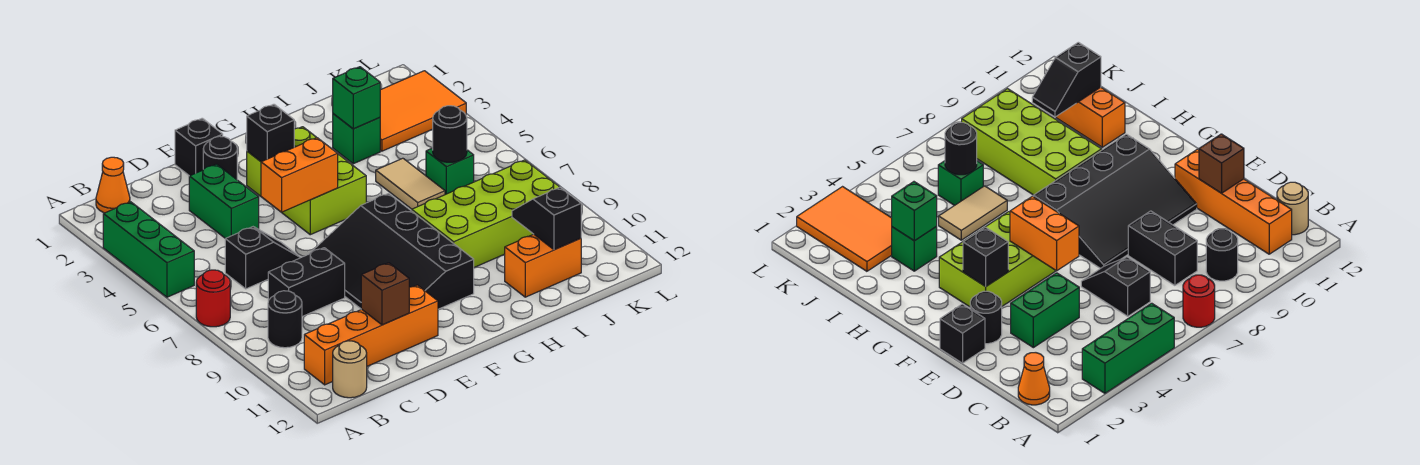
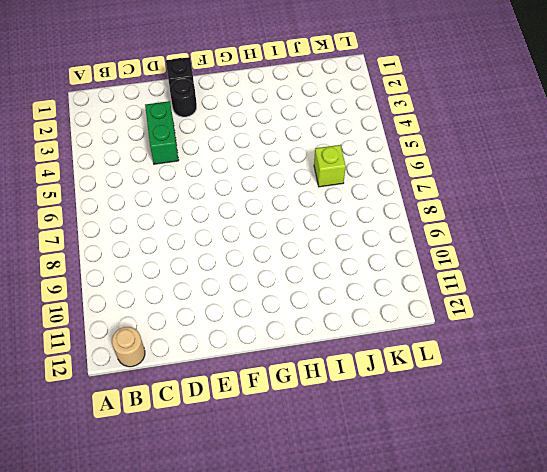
lime brick J6 level 1 -> green brick J6 level 1
none -> green brick A3:A5 level 1
none -> red round brick A7 level 1
none -> orange cone B1 level 1

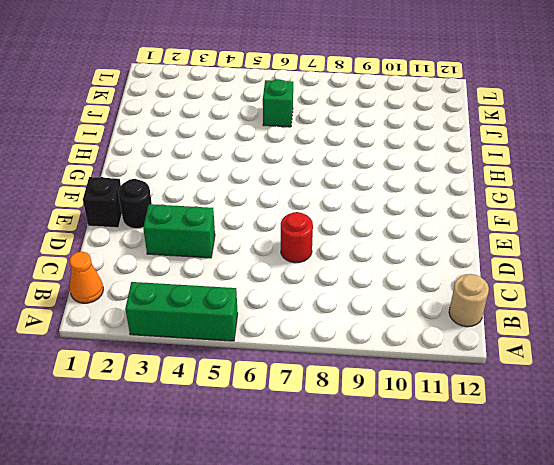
red round brick D7 level 1 -> red round brick A7 level 1
none -> black round brick B9 level 1
none -> orange brick B11:E11 level 1
none -> black slope C6:D6 level 1 top C

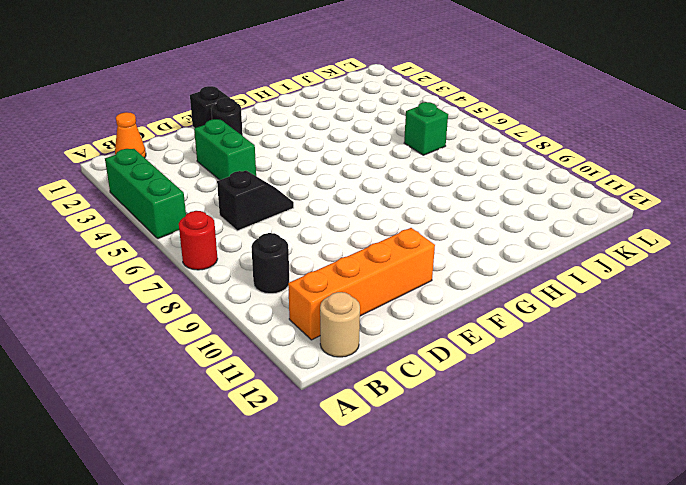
none -> black brick C8:D8 level 1
none -> black slope E7:G10 level 1 top G
none -> lime brick F3:G5 level 1

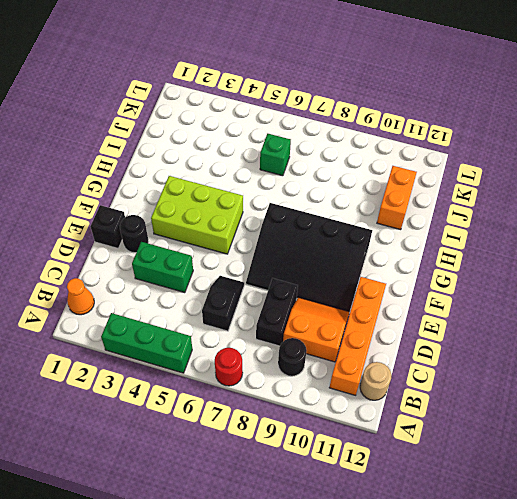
orange slope C9:D10 level 1 top C -> none
none -> lime brick H8:K9 level 1
none -> green brick I3 level 1
none -> tan tile I5:I6 level 1

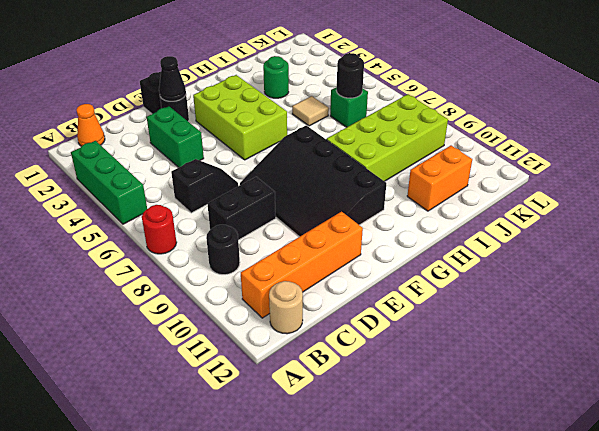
black cone E2 level 2 -> none
green round brick I3 level 1 -> green brick I3 level 1
tan tile I5 level 1 -> tan tile I5:I6 level 1
none -> orange tile J2:L3 level 1
none -> brown brick D11 level 2
none -> orange brick E5:F5 level 2

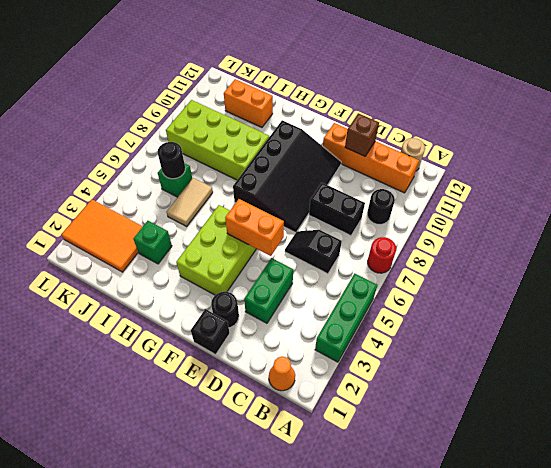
none -> black brick F3 level 2
none -> green brick I3 level 2
none -> black slope J10:J11 level 2 top 11

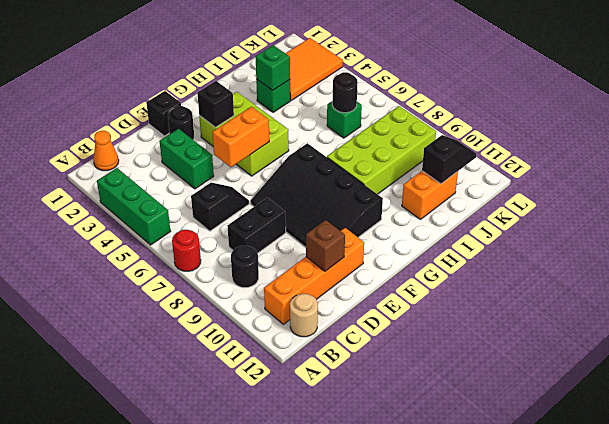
black slope J11:K11 level 2 top J -> black slope J10:J11 level 2 top 11
none -> tan tile I5:I6 level 1

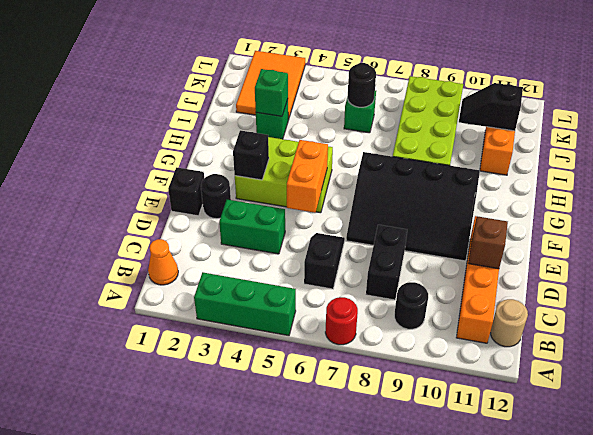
none -> tan tile I5:I6 level 1

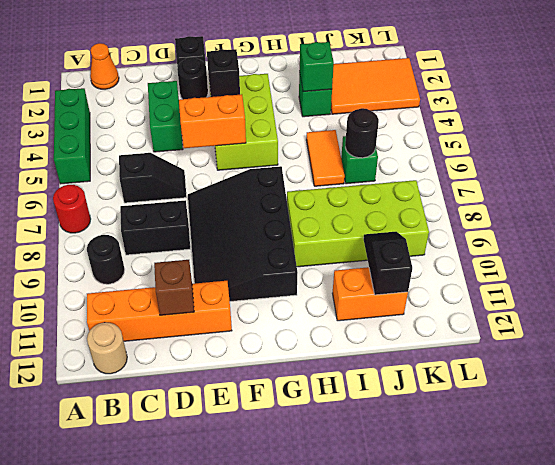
orange tile I5:I6 level 1 -> tan tile I5:I6 level 1

